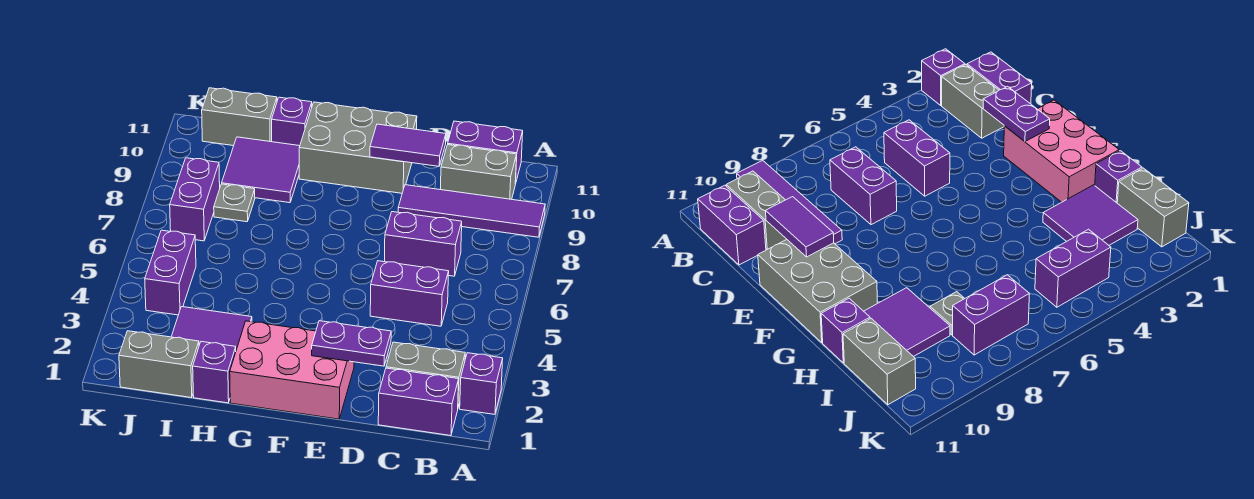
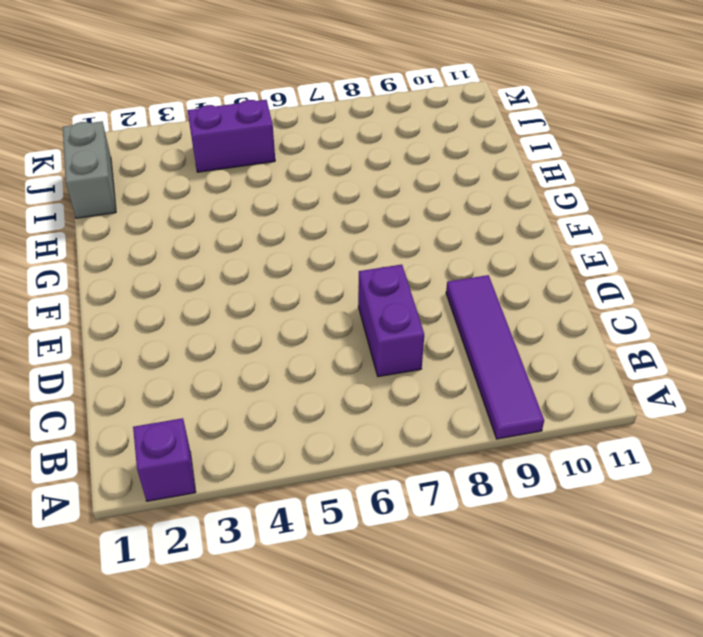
none -> purple brick B1:C1 level 1
none -> grey brick B2:C2 level 1
none -> grey brick B10:C10 level 1

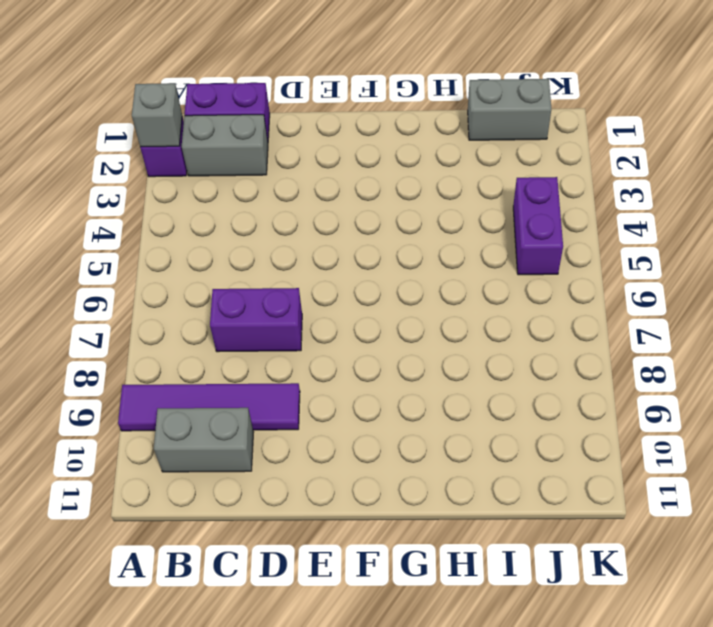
grey brick A2 level 2 -> none
none -> purple brick B11:C11 level 1
none -> purple brick C5:D5 level 1
none -> pink brick E1:G2 level 1

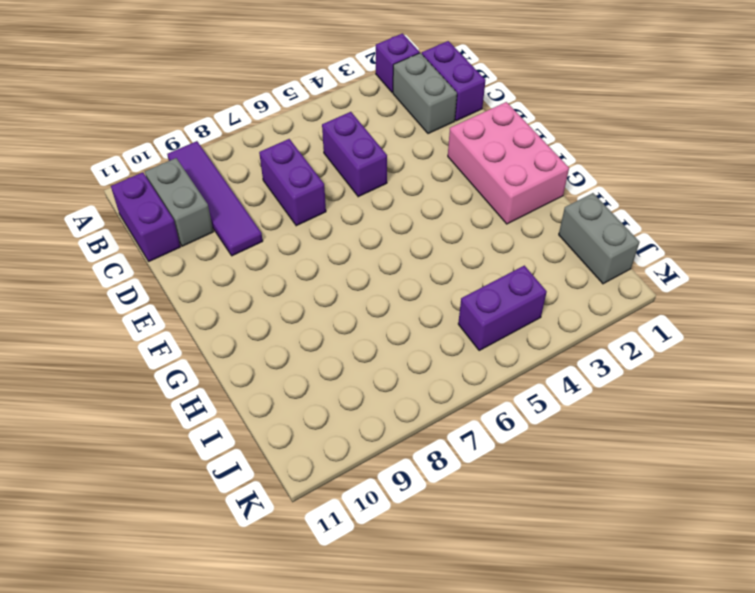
none -> grey brick E10:G11 level 1
none -> purple brick H1 level 1
none -> purple tile H2:I3 level 1

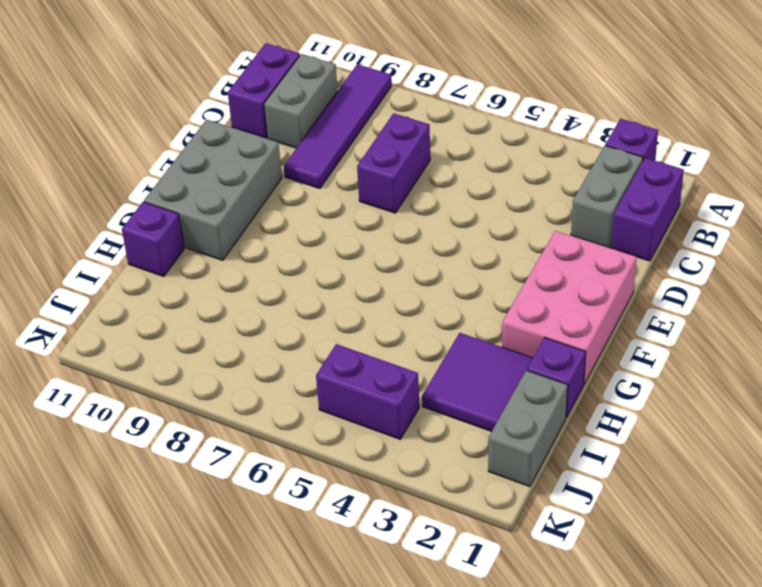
none -> purple brick C5:D5 level 1
none -> purple tile H9:I10 level 1
none -> grey plate I8 level 1

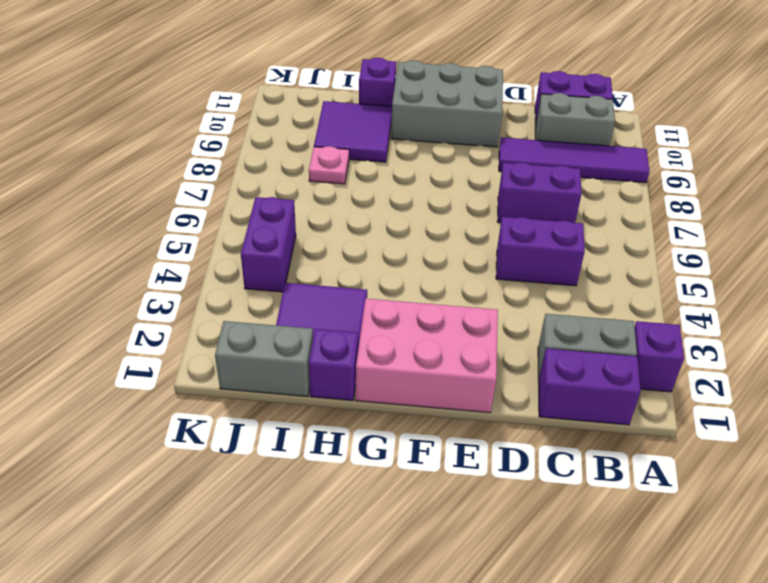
pink plate I8 level 1 -> grey plate I8 level 1
none -> grey brick I11:J11 level 1
none -> purple brick J7:J8 level 1
none -> purple plate D2:E2 level 2

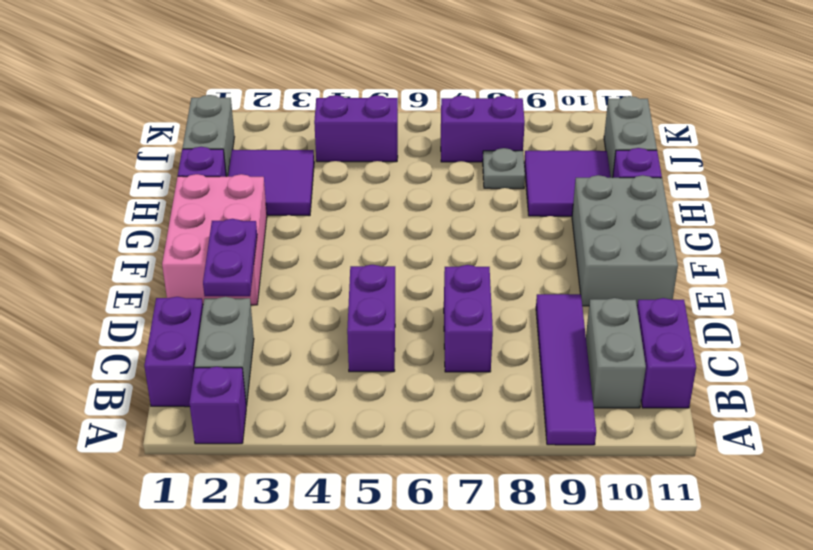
none -> purple tile D10:E10 level 2

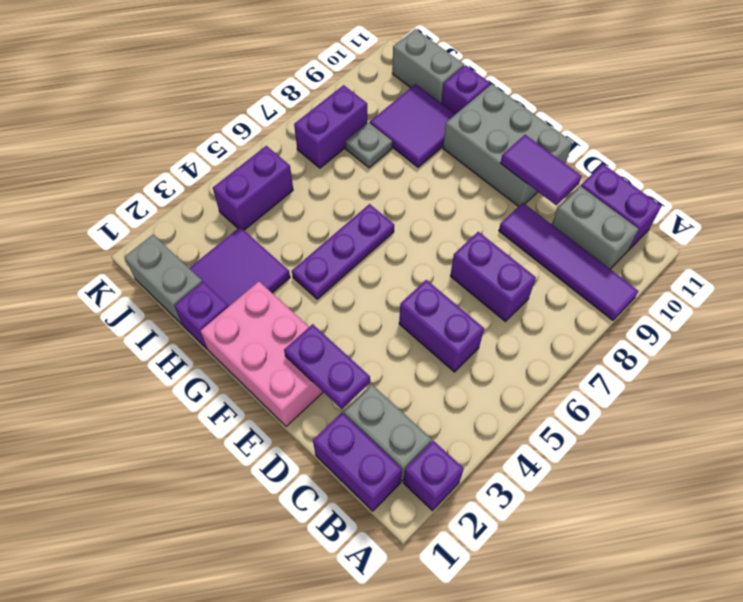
purple plate G4:G6 level 1 -> none

